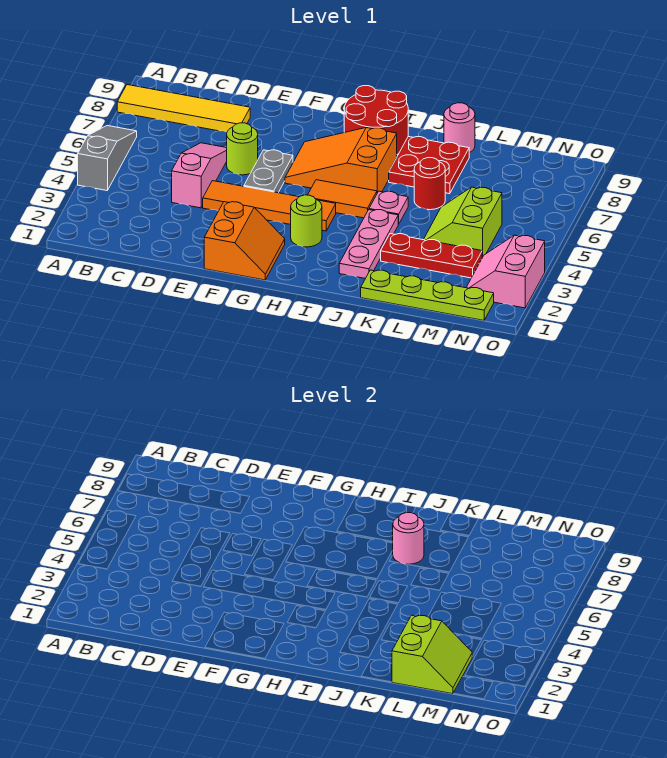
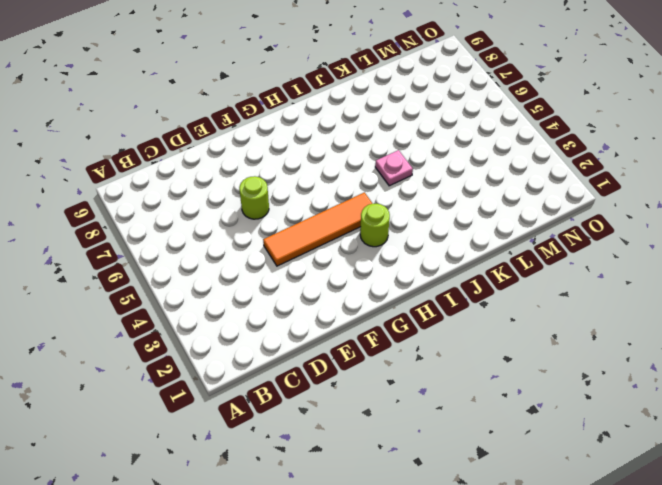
none -> grey slope A4:A6 level 1 top 4
none -> yellow tile A8:D8 level 1
none -> pink slope D4:D6 level 1 top 4

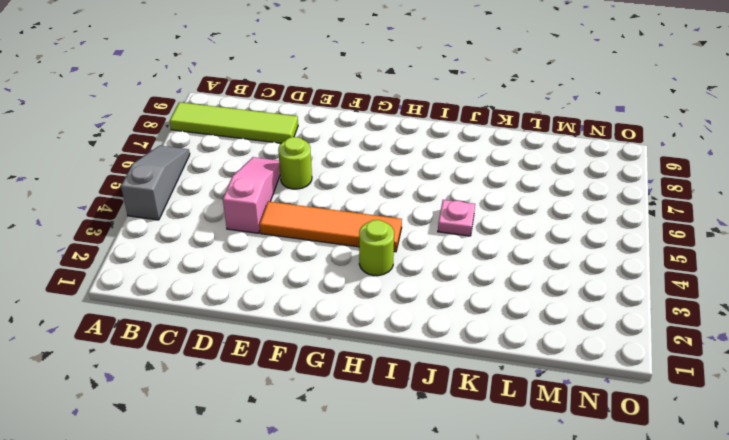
lime tile A8:D8 level 1 -> yellow tile A8:D8 level 1
none -> orange slope F1:G2 level 1 top F
none -> grey plate F5:F6 level 1
none -> orange slope G6:I7 level 1 top I

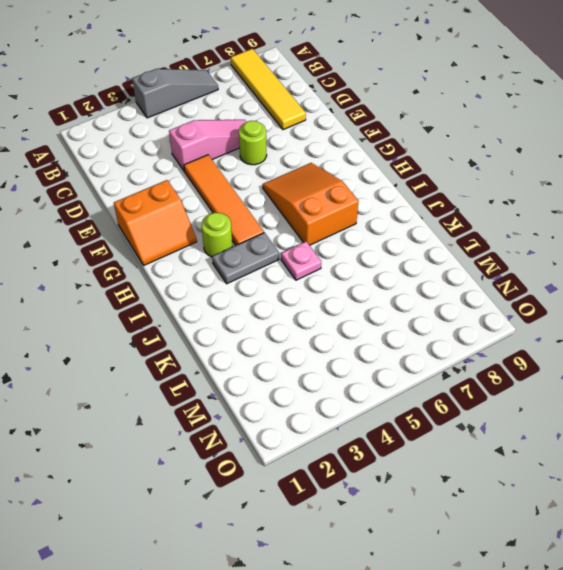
grey plate I3:I4 level 1 -> grey plate F5:F6 level 1
none -> orange tile H5:I5 level 1
none -> red round brick H8:I9 level 1
none -> pink plate J2:J4 level 1

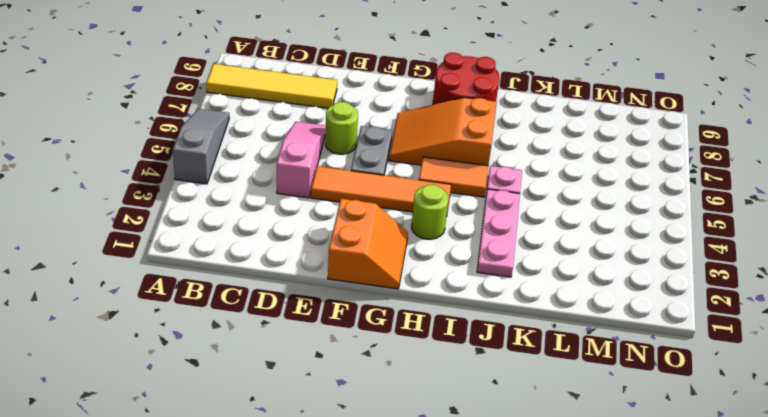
none -> red plate J7:K8 level 1
none -> lime plate K1:N1 level 1
none -> red plate K3:M3 level 1

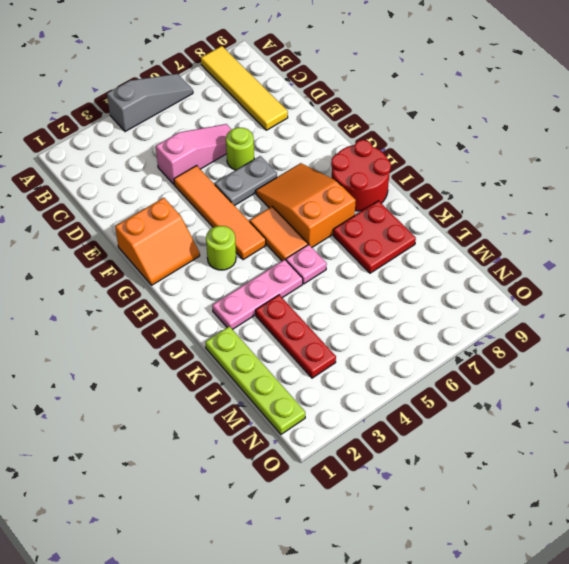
none -> red round brick K6 level 1
none -> pink round brick K9 level 1
none -> lime slope L4:M5 level 1 top M

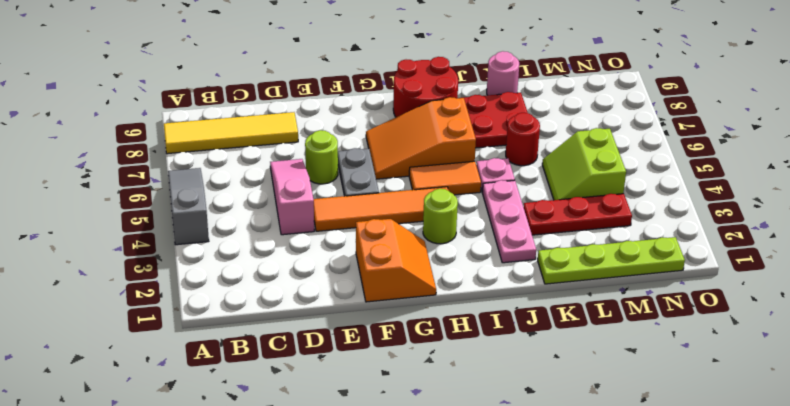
none -> pink slope N2:O3 level 1 top O
none -> pink round brick J7 level 2
none -> lime slope L1:M2 level 2 top L

